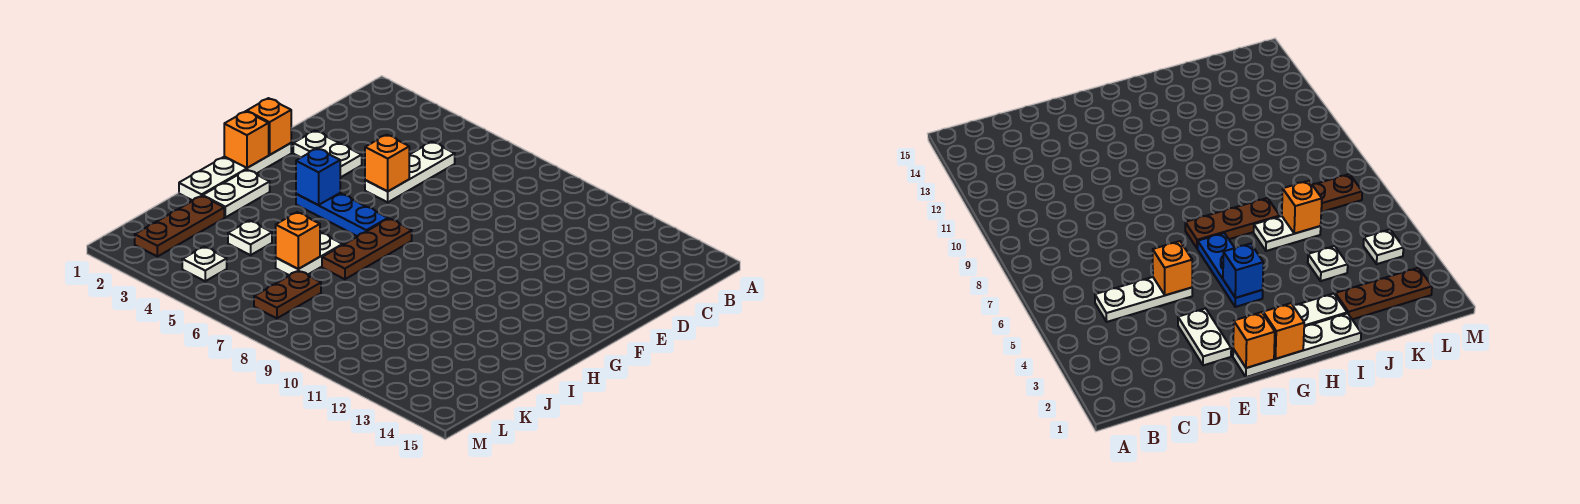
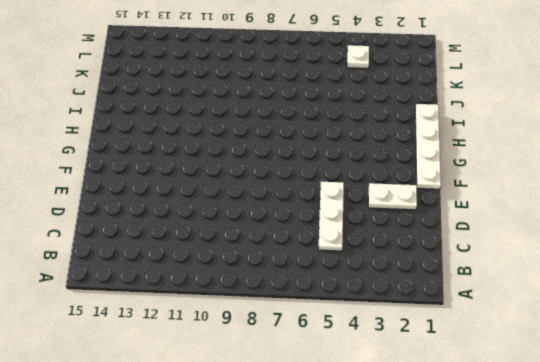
none -> blue plate G4:G6 level 1
none -> brown plate G7:I7 level 1
none -> white plate H2:I2 level 1

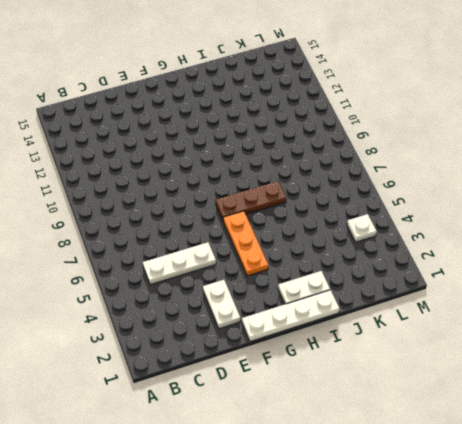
orange plate G4:G6 level 1 -> blue plate G4:G6 level 1
none -> white plate I6:J6 level 1
none -> brown plate J2:L2 level 1
none -> white plate J4 level 1

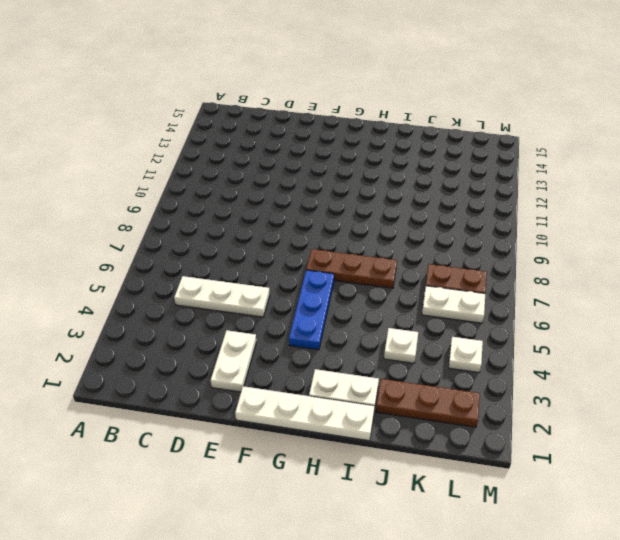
white plate K6:L6 level 1 -> white plate I6:J6 level 1
none -> orange brick E5 level 2
none -> orange brick F1 level 2
none -> orange brick G1 level 2

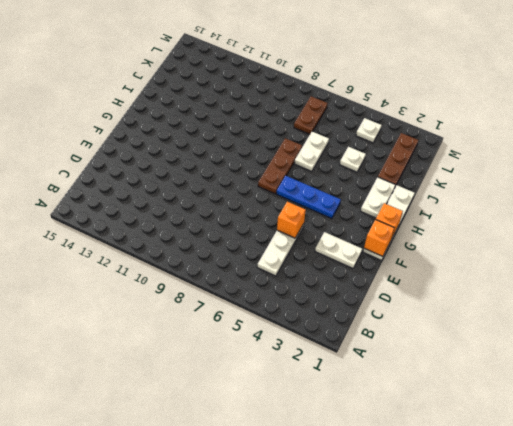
none -> blue brick G4 level 2
none -> orange brick J6 level 2

